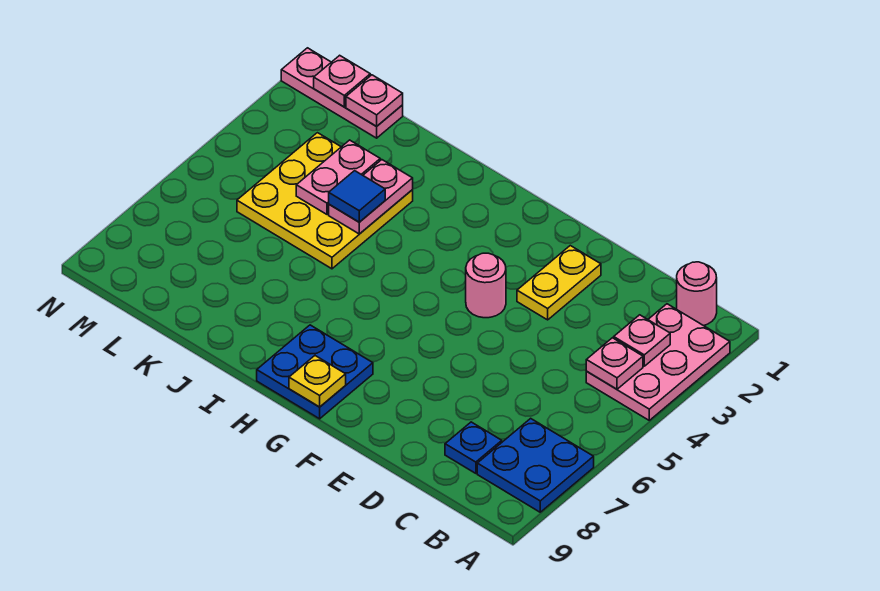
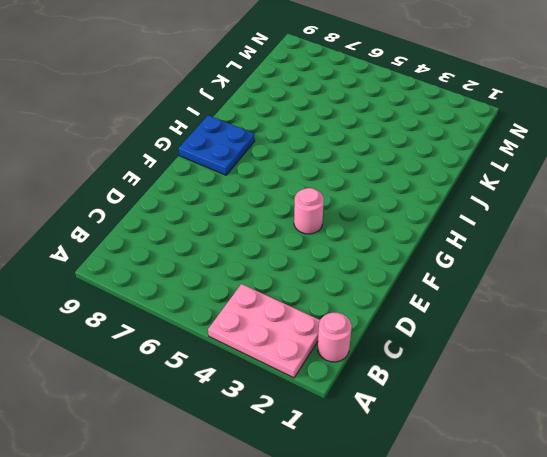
none -> blue plate A7:B8 level 1
none -> blue plate C8 level 1
none -> yellow plate E2:E3 level 1

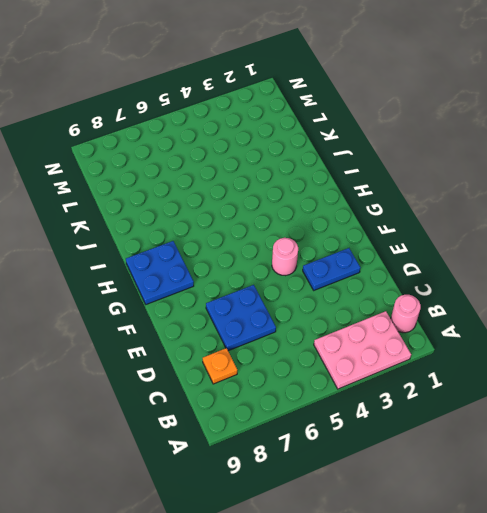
orange plate C8 level 1 -> blue plate C8 level 1
blue plate D6:E7 level 1 -> blue plate A7:B8 level 1
blue plate E2:E3 level 1 -> yellow plate E2:E3 level 1
none -> yellow plate J3:L5 level 1
none -> pink plate L1:N1 level 1
none -> pink plate B3 level 2

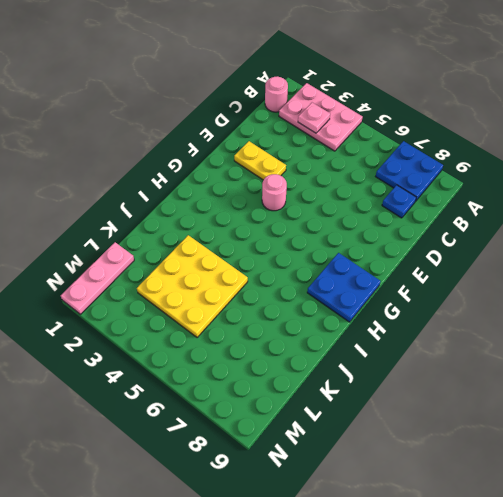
none -> pink plate B4 level 2
none -> yellow plate G9 level 2
none -> pink plate J3:J4 level 2

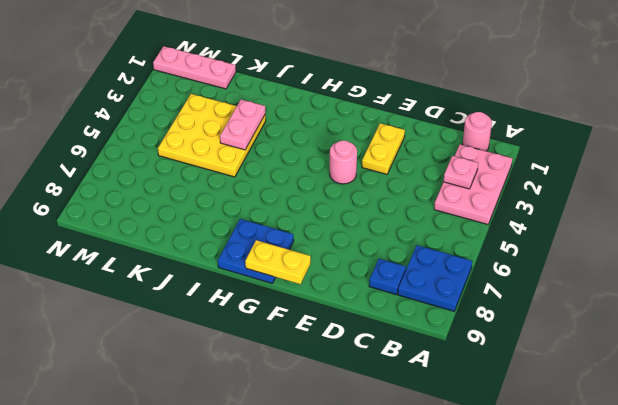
yellow plate F9:G9 level 2 -> yellow plate G9 level 2
none -> pink plate B4 level 2
none -> pink plate K3:K4 level 2
none -> pink plate L1 level 2

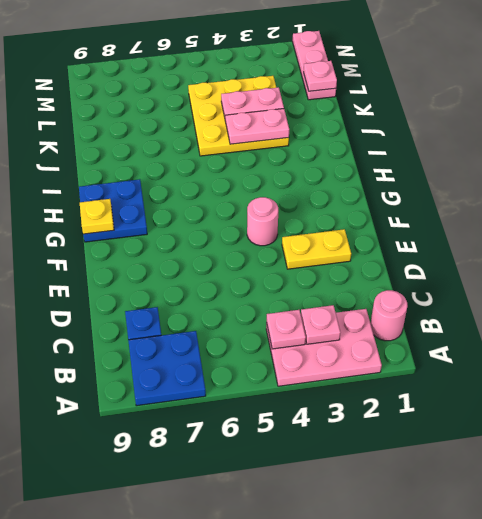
none -> pink plate M1 level 2
none -> blue tile J4 level 3

